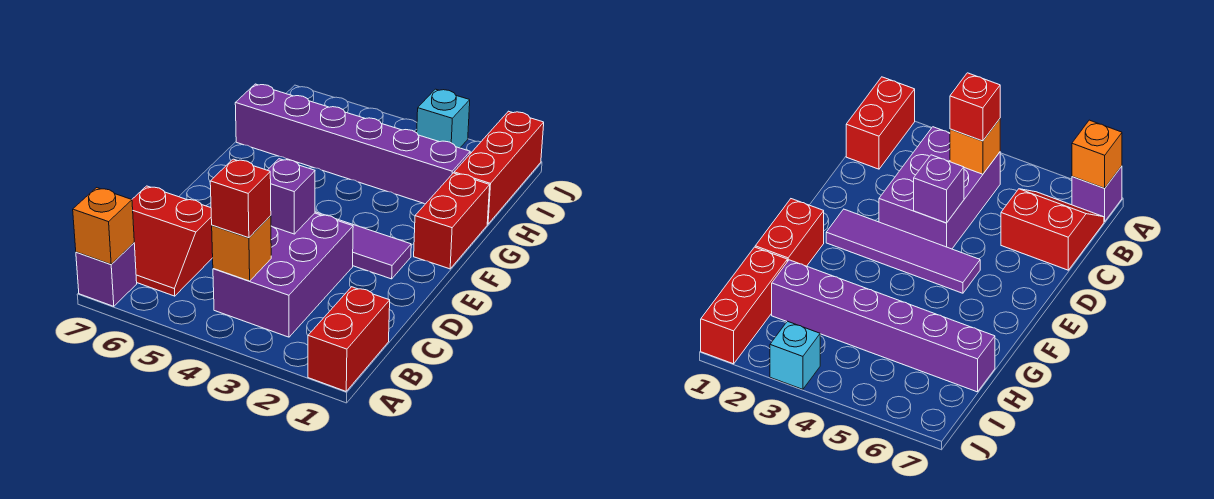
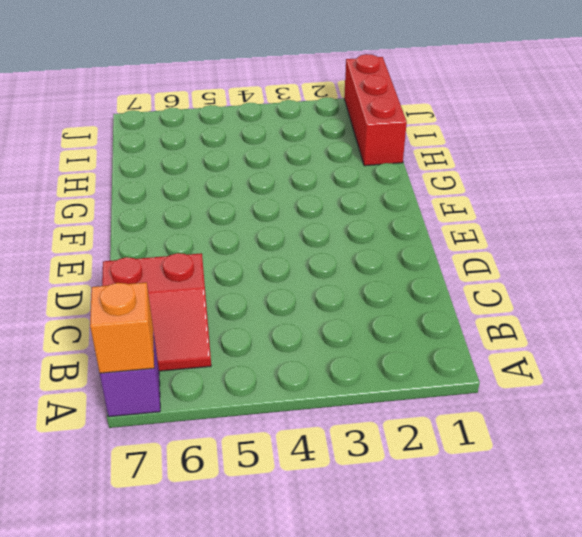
none -> red brick A1:B1 level 1
none -> purple brick B3:D4 level 1
none -> purple tile E2:E5 level 1

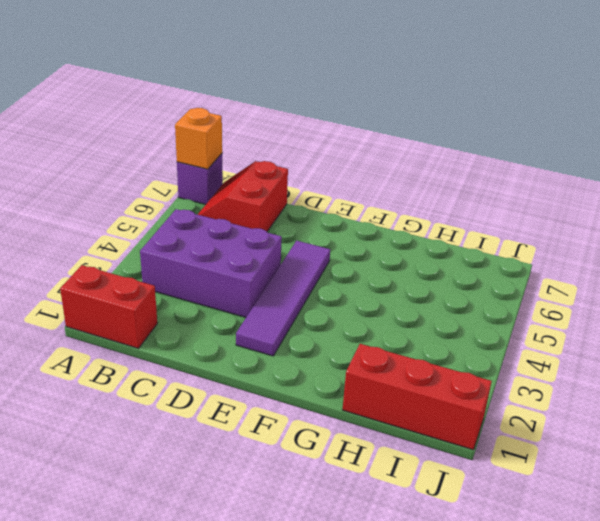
none -> red brick F1:G1 level 1
none -> purple brick H2:H7 level 1
none -> cyan brick J3 level 1

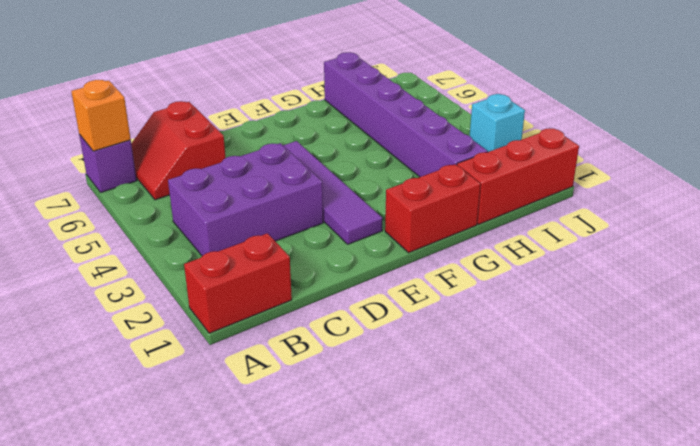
none -> orange brick B4 level 2
none -> purple brick D4 level 2
none -> red brick B4 level 3

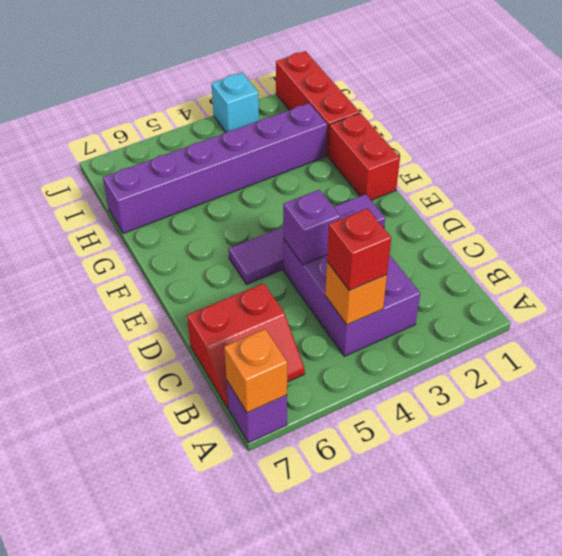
none -> red brick A1:B1 level 1

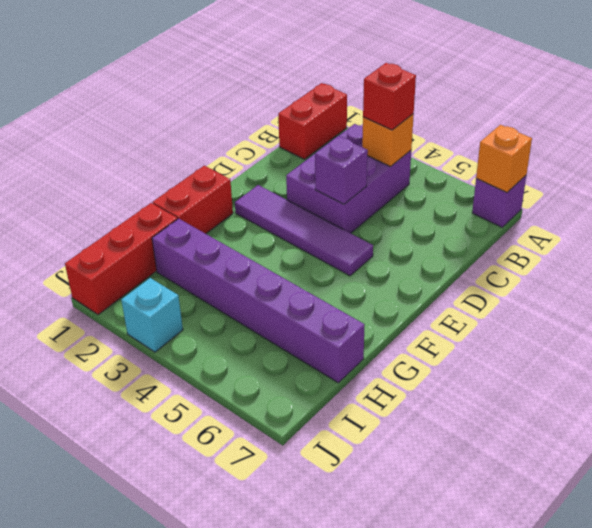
none -> red slope B6:C7 level 1 top C

